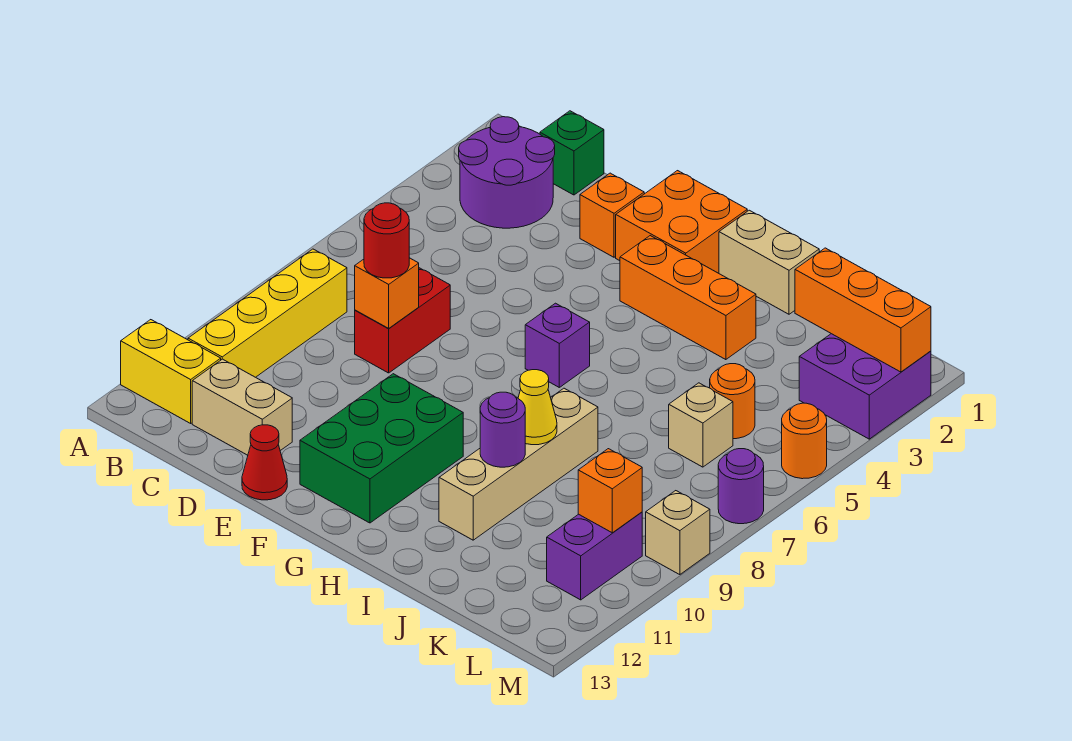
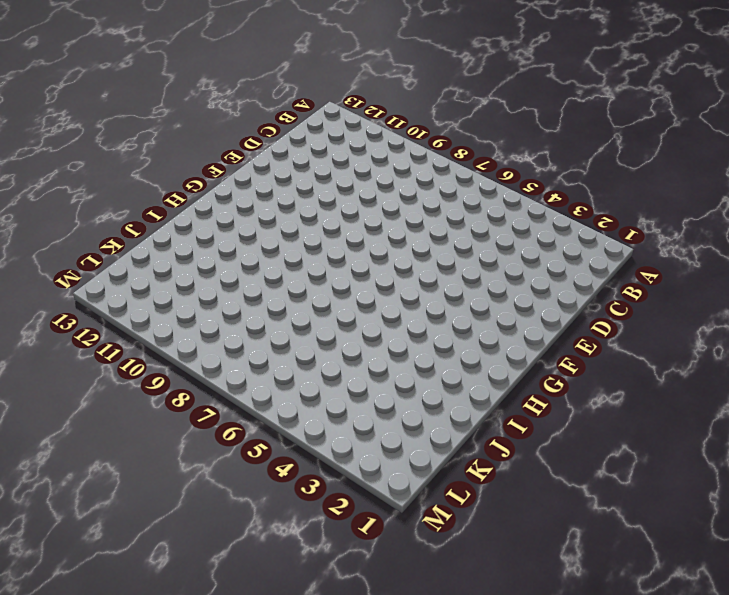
none -> yellow brick A12:B12 level 1
none -> purple round brick B2:C3 level 1
none -> yellow brick B8:B11 level 1

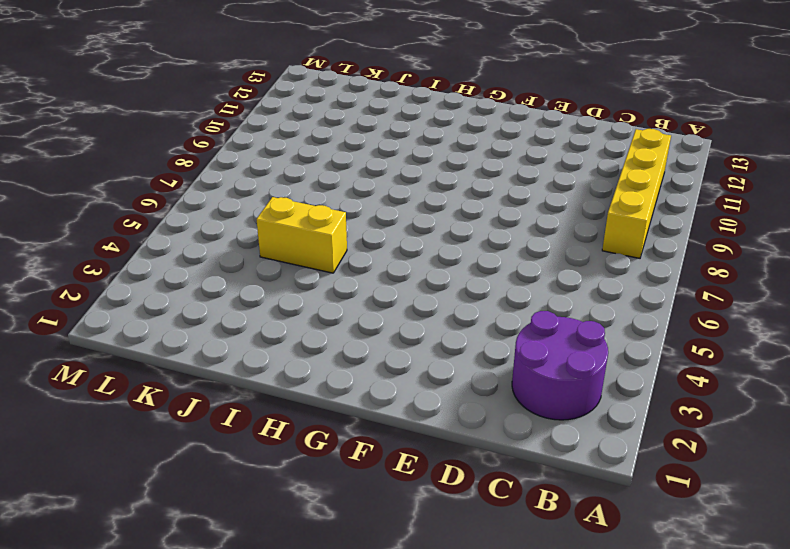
yellow brick I5:J5 level 1 -> yellow brick A12:B12 level 1
none -> green brick C1 level 1
none -> tan brick C12:D12 level 1
none -> red brick D7:D8 level 1

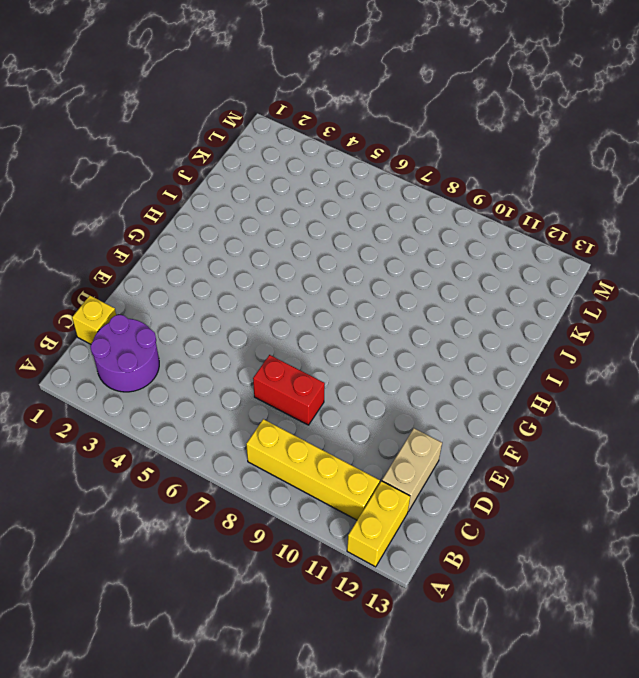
yellow brick C1 level 1 -> green brick C1 level 1
none -> orange brick E2 level 1
none -> red cone E13 level 1
none -> orange brick F1:G2 level 1

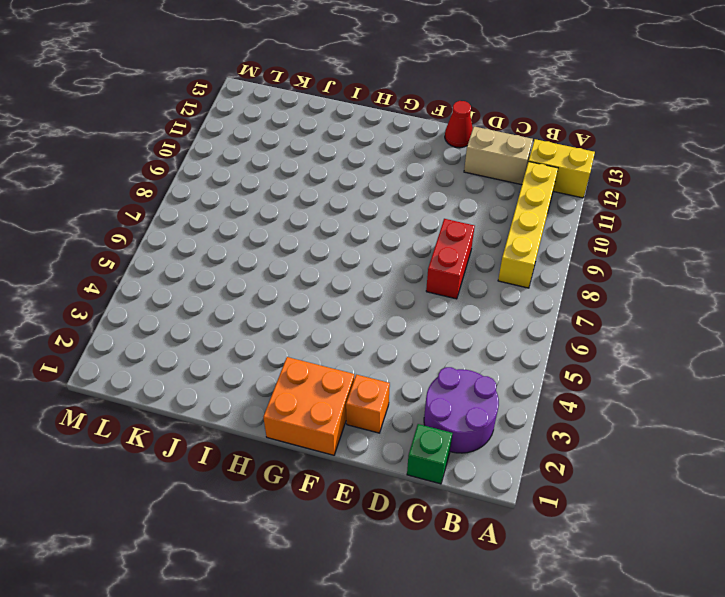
none -> green brick F10:G12 level 1
none -> orange brick G3:I3 level 1
none -> purple brick G6 level 1

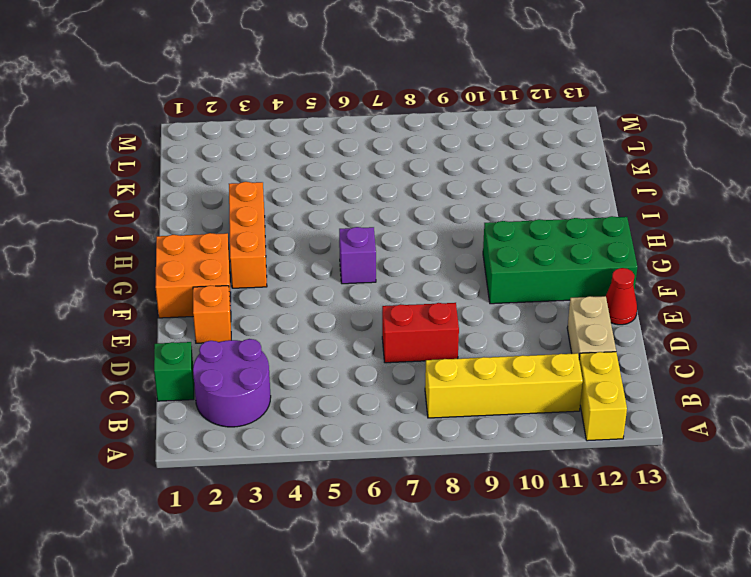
green brick F10:G13 level 1 -> green brick F10:G12 level 1
none -> tan brick H1:I1 level 1
none -> tan brick I8:I11 level 1
none -> orange round brick K5 level 1

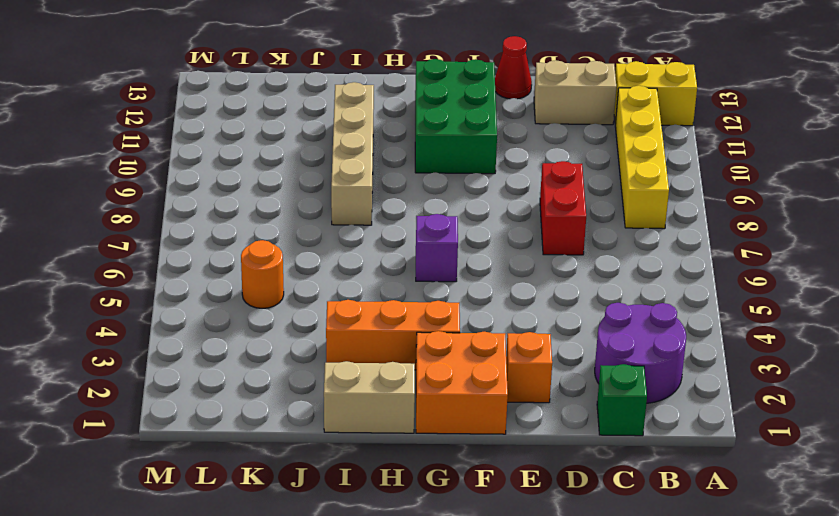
none -> tan brick K6 level 1
none -> purple brick L2:M3 level 1
none -> purple brick L10:L11 level 1

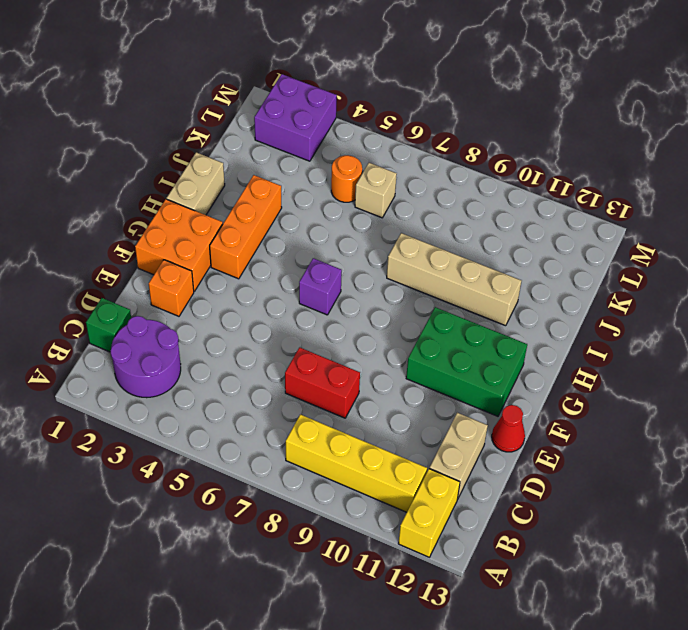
none -> purple brick L10:L11 level 1
none -> orange round brick M5 level 1
none -> purple round brick M7 level 1

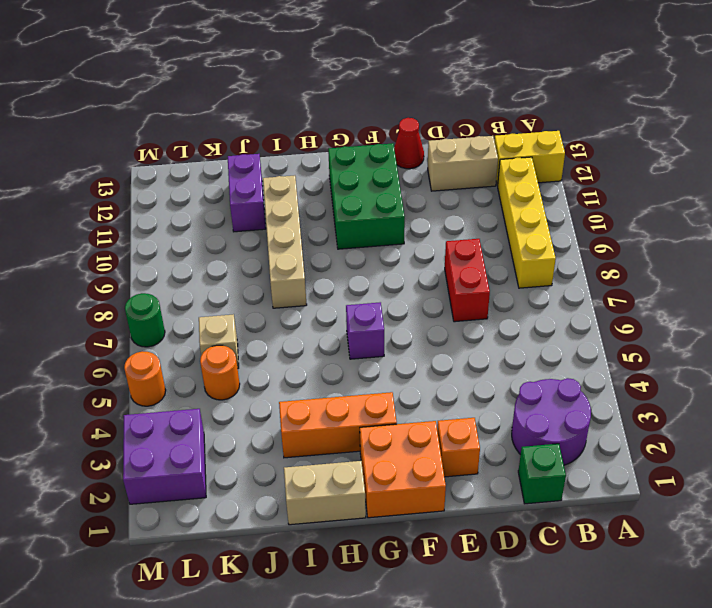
purple brick J11:J12 level 1 -> purple brick L10:L11 level 1
green round brick M7 level 1 -> purple round brick M7 level 1
none -> tan brick M9 level 1
none -> orange brick D8 level 2
none -> yellow cone I9 level 2

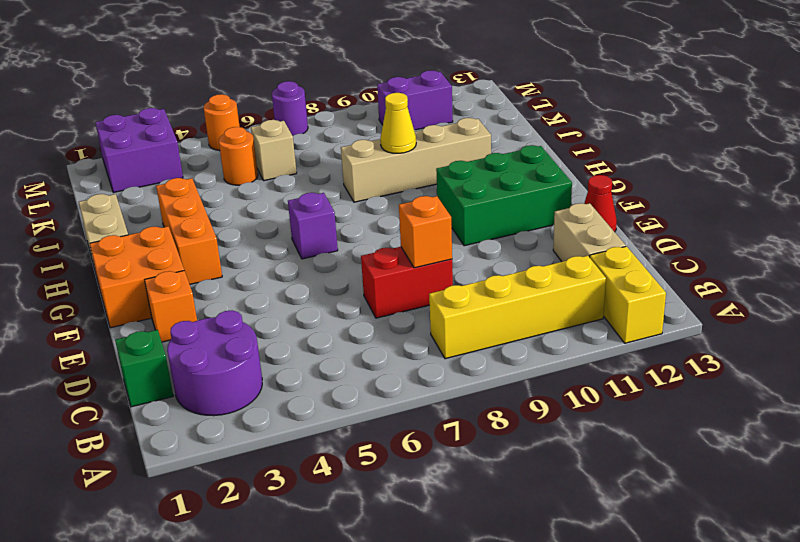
none -> tan brick M9 level 1
none -> purple round brick I10 level 2
none -> orange brick K2:M2 level 2

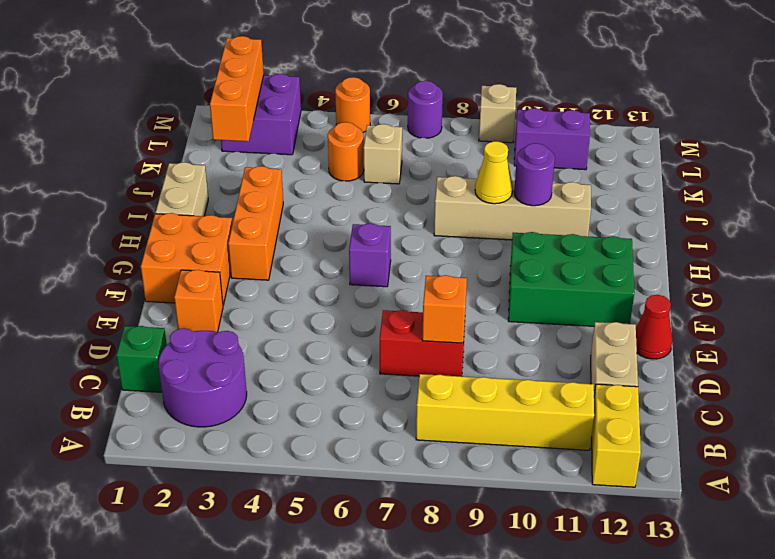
none -> orange brick L10 level 2
none -> red round brick D8 level 3

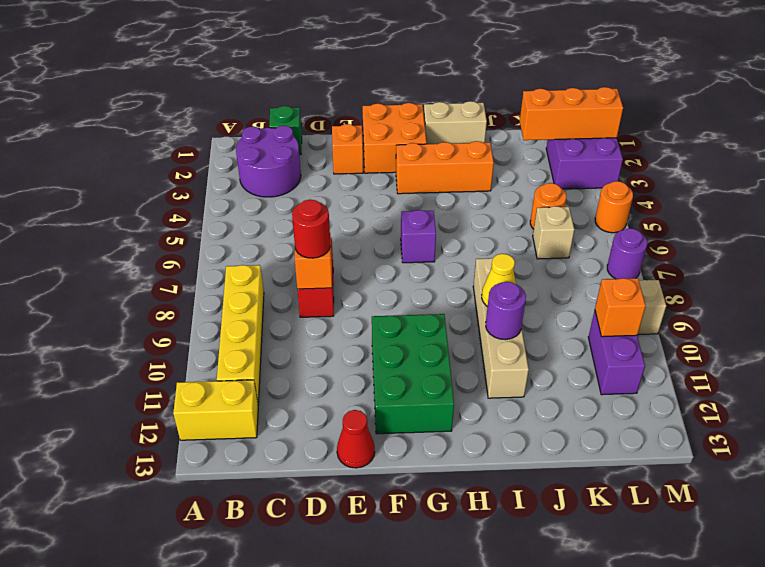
none -> tan brick C12:D12 level 1

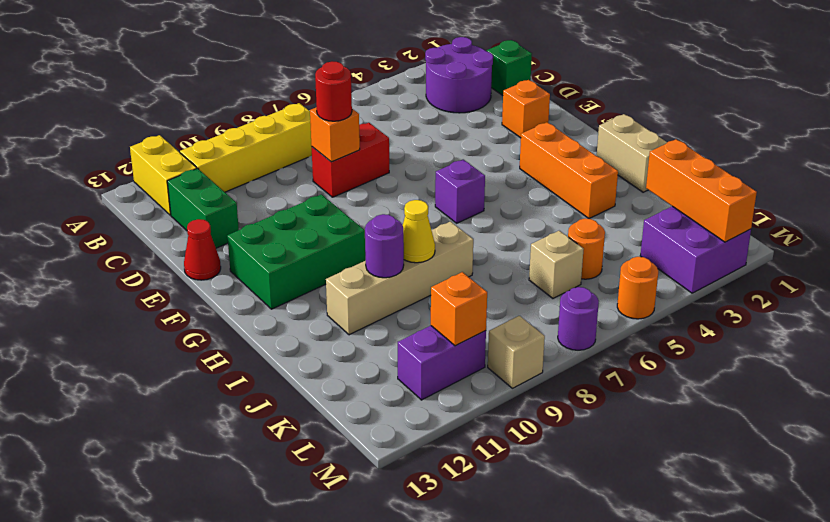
green brick C12:D12 level 1 -> tan brick C12:D12 level 1
none -> orange brick F1:G2 level 1

